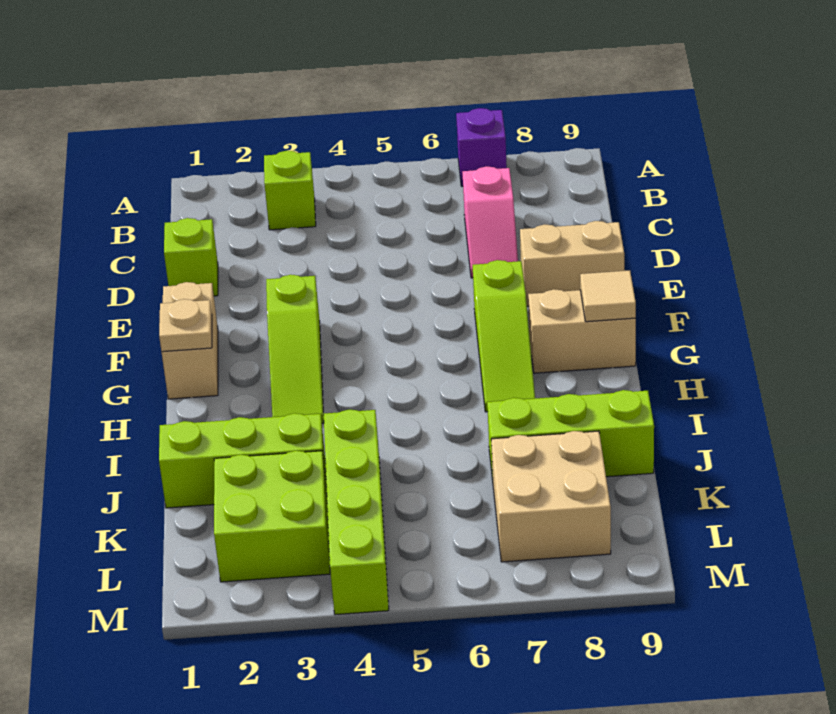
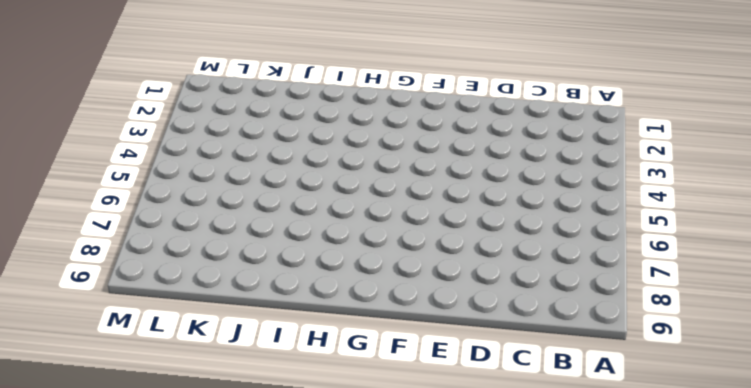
none -> purple brick A7 level 1
none -> lime brick B3 level 1
none -> pink slope C7:D7 level 1 top C

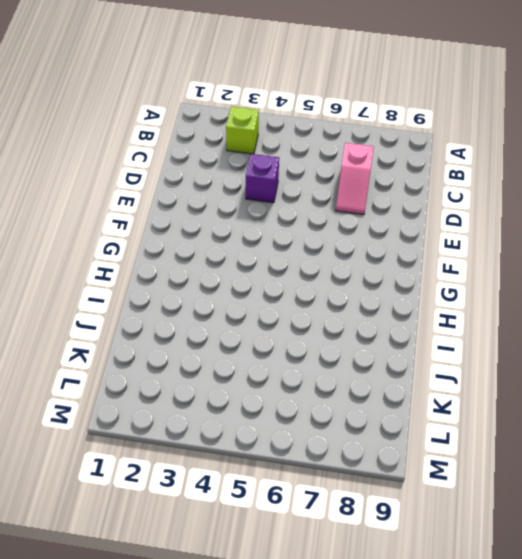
purple brick D4 level 1 -> purple brick A7 level 1
none -> lime brick D1 level 1
none -> tan brick E8:E9 level 1
none -> tan brick F1:G1 level 1

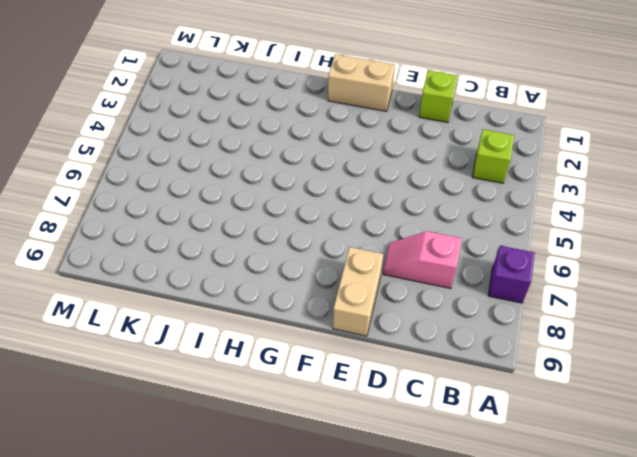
none -> lime slope F3:H3 level 1 top F
none -> lime slope F7:H7 level 1 top F
none -> tan brick G8:G9 level 1

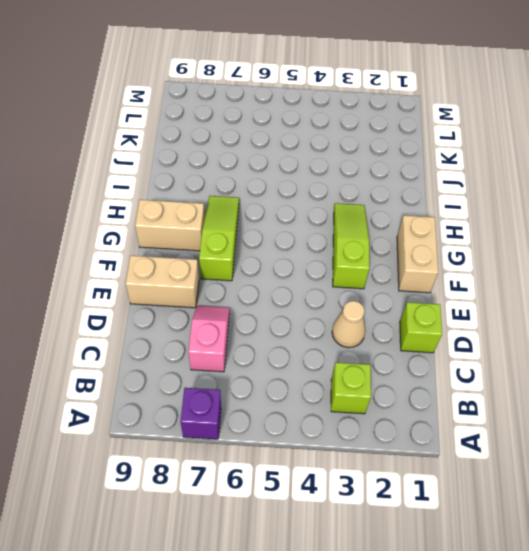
tan cone D3 level 1 -> none
none -> lime brick J1:J3 level 1
none -> lime brick J4:M4 level 1
none -> lime brick J7:J9 level 1

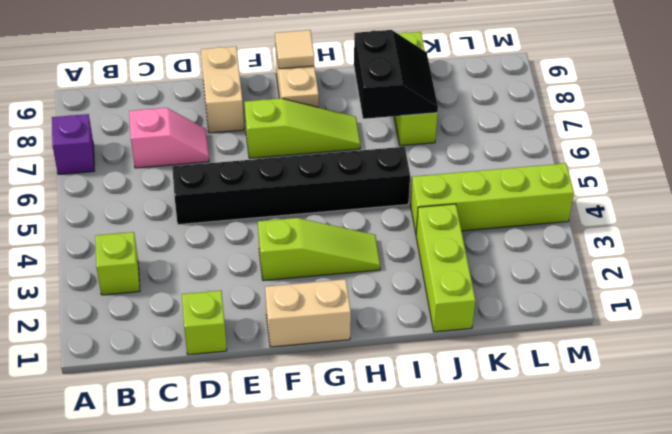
black brick D5:I5 level 1 -> none
black slope I7:J8 level 2 top I -> none
none -> lime brick K2:L3 level 1
none -> tan brick K7:L8 level 1
none -> tan plate G1 level 2

